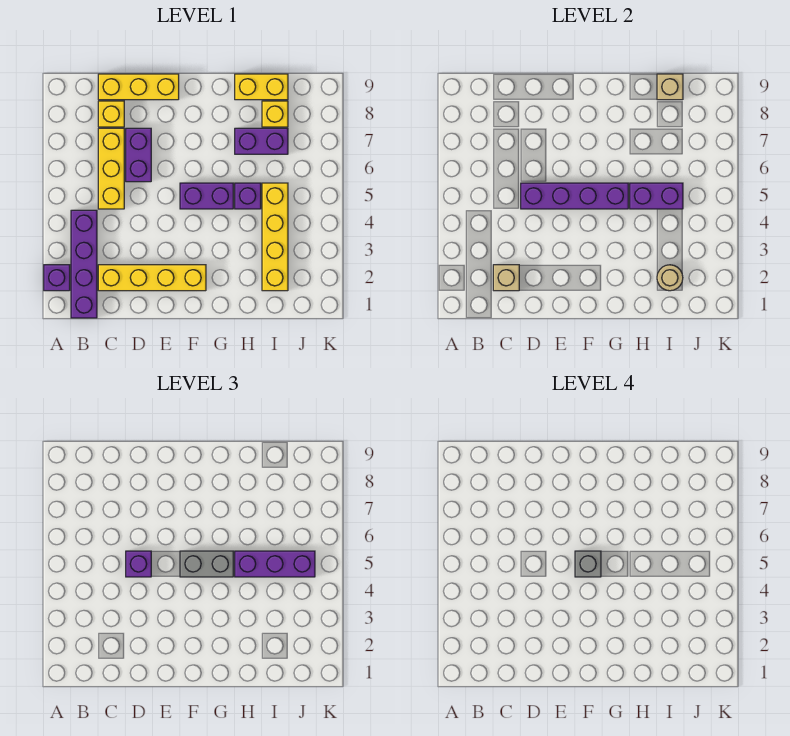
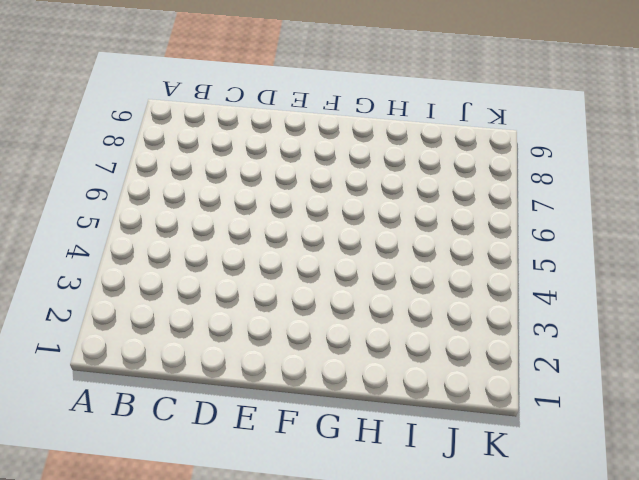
none -> purple brick A2 level 1
none -> purple brick B1:B4 level 1
none -> yellow brick C2:F2 level 1

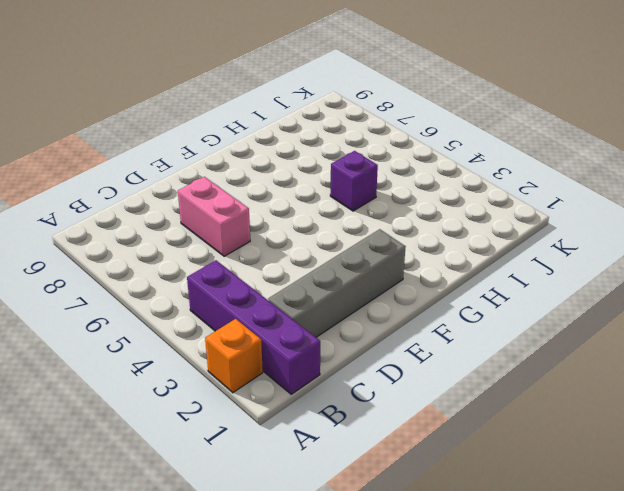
orange brick A2 level 1 -> purple brick A2 level 1
grey brick C2:F2 level 1 -> yellow brick C2:F2 level 1
pink brick D6:D7 level 1 -> purple brick D6:D7 level 1
none -> yellow brick C5:C7 level 1
none -> yellow brick C8 level 1
none -> yellow brick C9:E9 level 1

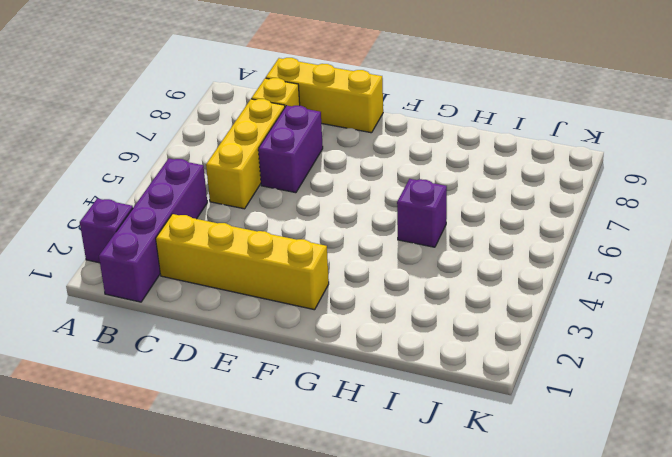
none -> purple brick F5:G5 level 1
none -> purple brick H7:I7 level 1
none -> yellow brick H9:I9 level 1

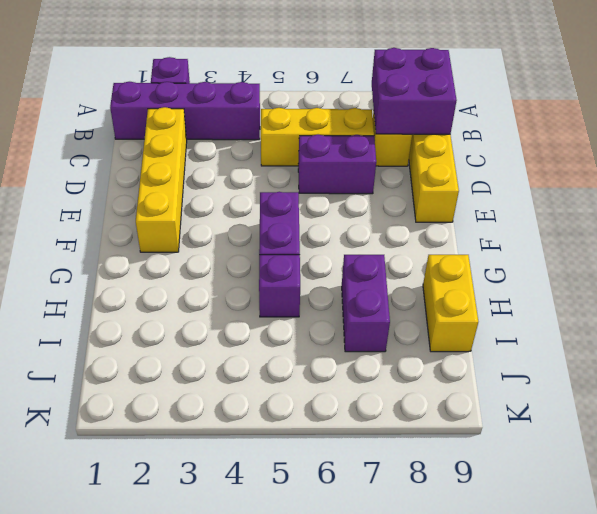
purple brick B8:C9 level 2 -> none
none -> yellow brick I2:I5 level 1
none -> yellow brick I8 level 1
none -> tan brick C2 level 2

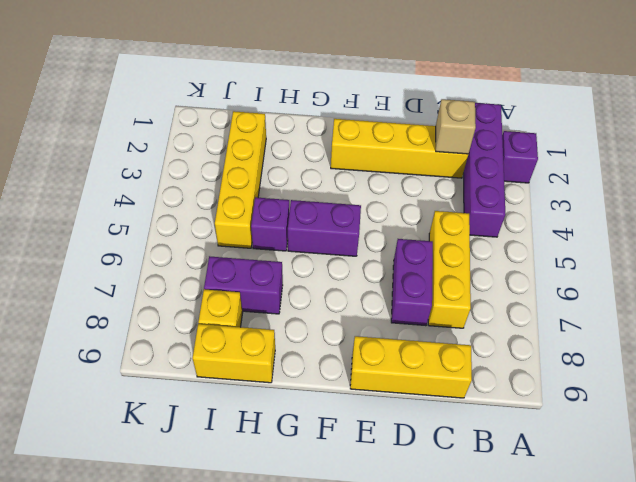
none -> yellow brick C8 level 1
none -> purple brick D5:G5 level 2
none -> purple brick H5:I5 level 2

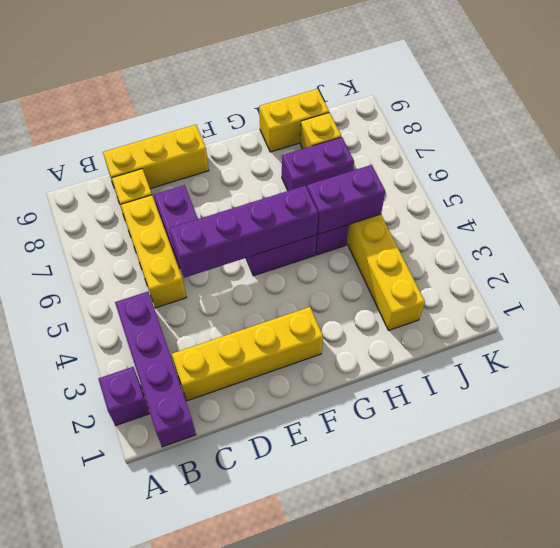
none -> tan brick C2 level 2
none -> tan round brick I2 level 2
none -> tan brick I9 level 2

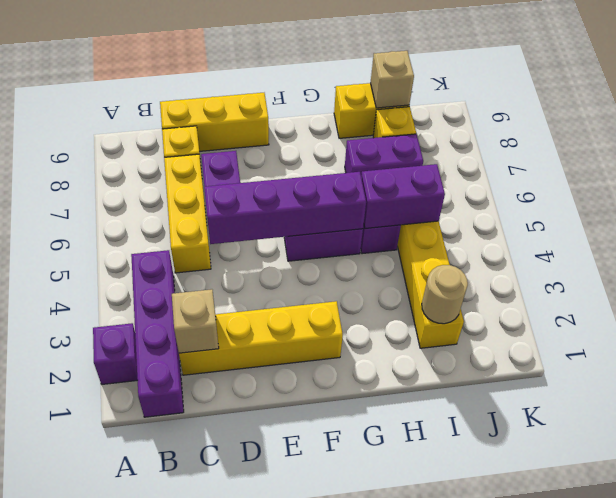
none -> purple brick D5 level 3
none -> grey brick F5:G5 level 3
none -> purple brick H5:J5 level 3

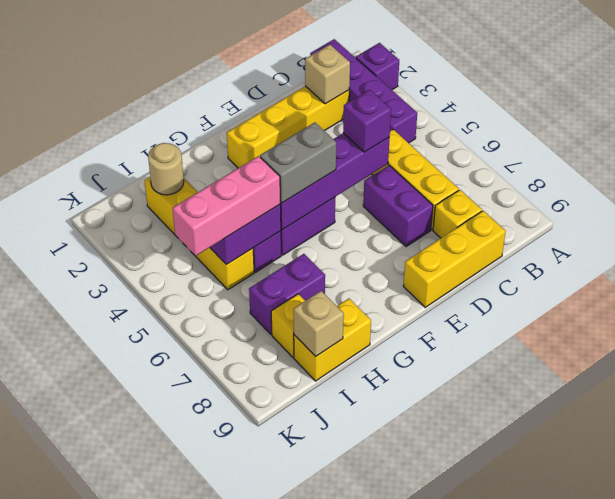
pink brick H5:J5 level 3 -> purple brick H5:J5 level 3
none -> grey brick F5 level 4

